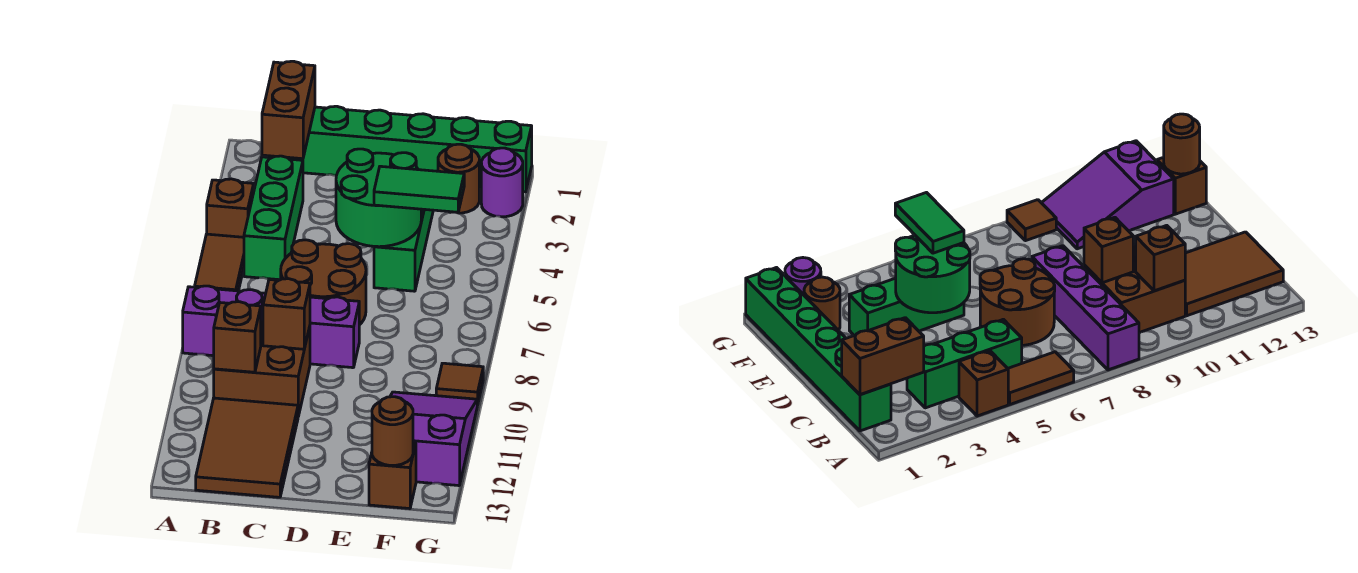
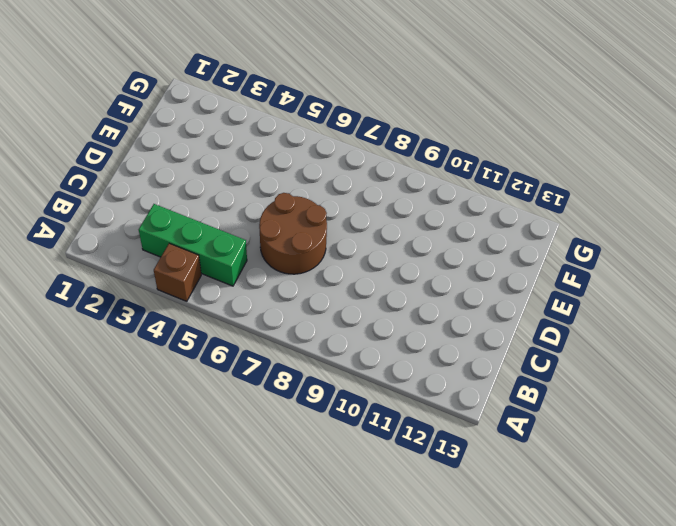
none -> brown tile A5:A6 level 1
none -> purple brick A8:D8 level 1
none -> green brick B1:G1 level 1

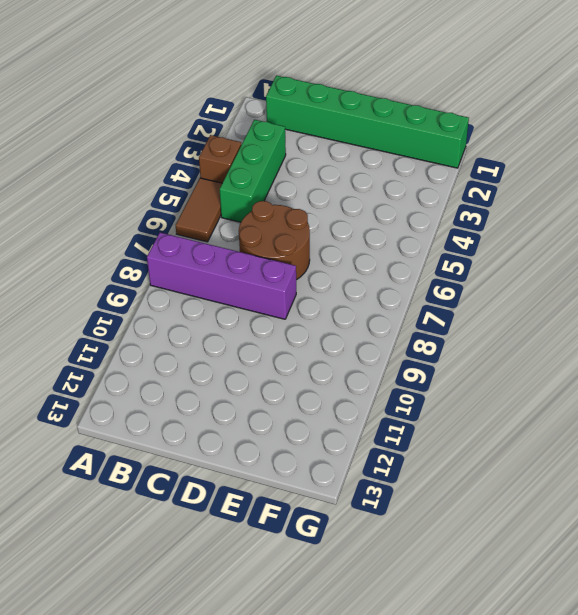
none -> brown brick B9:C10 level 1
none -> brown tile B11:C13 level 1
none -> green brick E3:E5 level 1

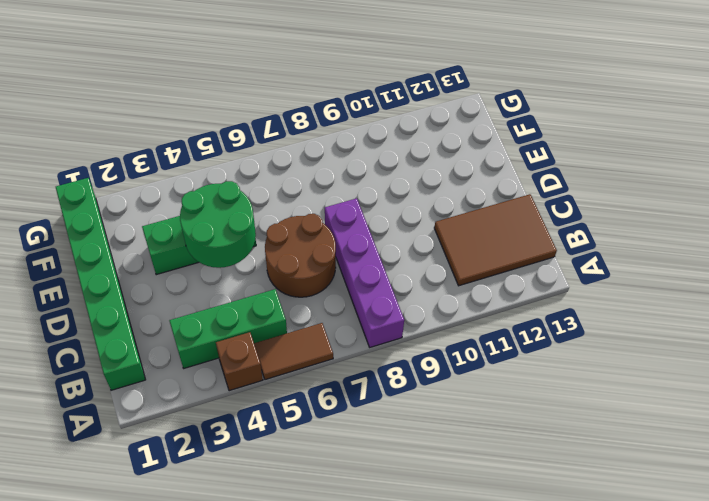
none -> brown brick B9:C10 level 1
none -> brown round brick F2 level 1
none -> purple slope F10:G12 level 1 top 12

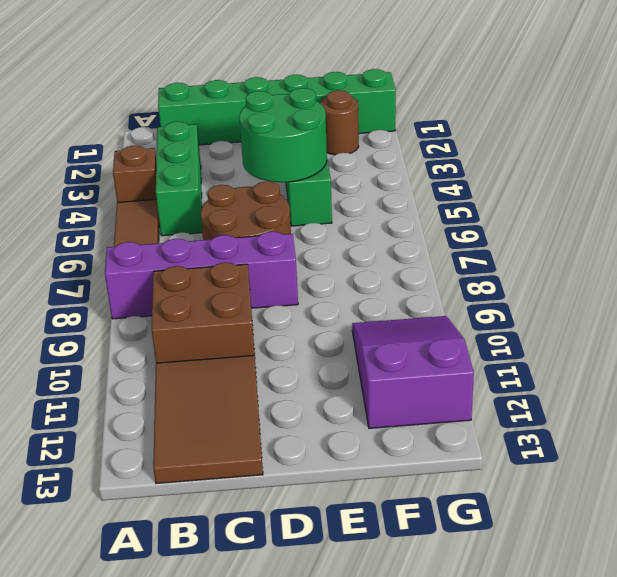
none -> brown brick F13 level 1
none -> purple round brick G2 level 1
none -> brown tile G9 level 1

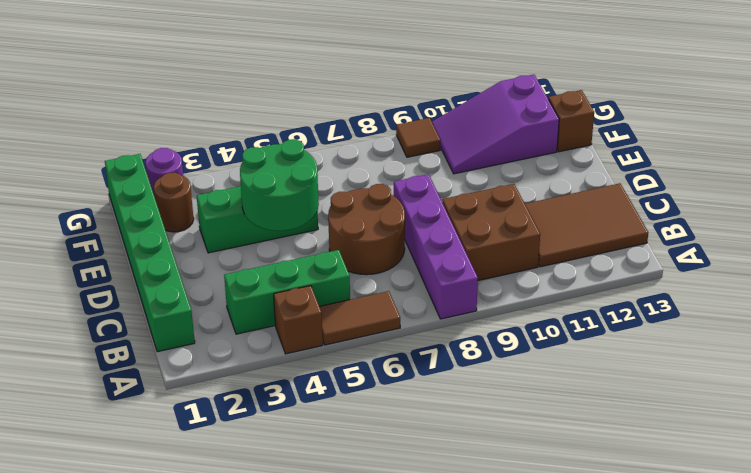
none -> brown brick B1:B2 level 2
none -> brown brick B10 level 2
none -> brown brick C9 level 2

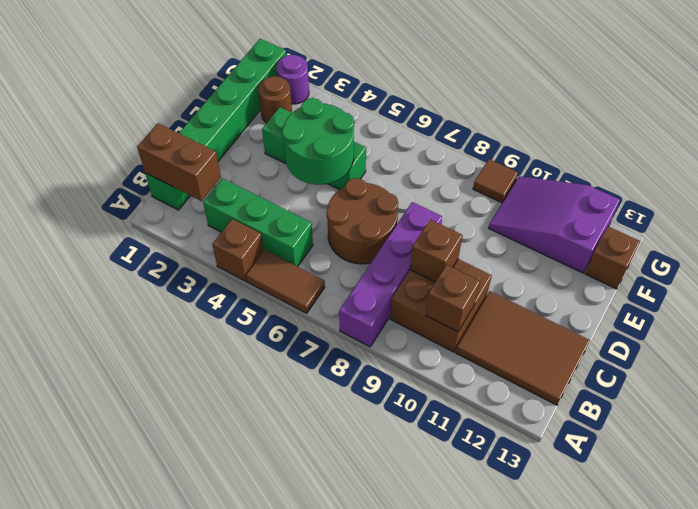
none -> brown round brick F13 level 2
none -> green tile E5:F5 level 3

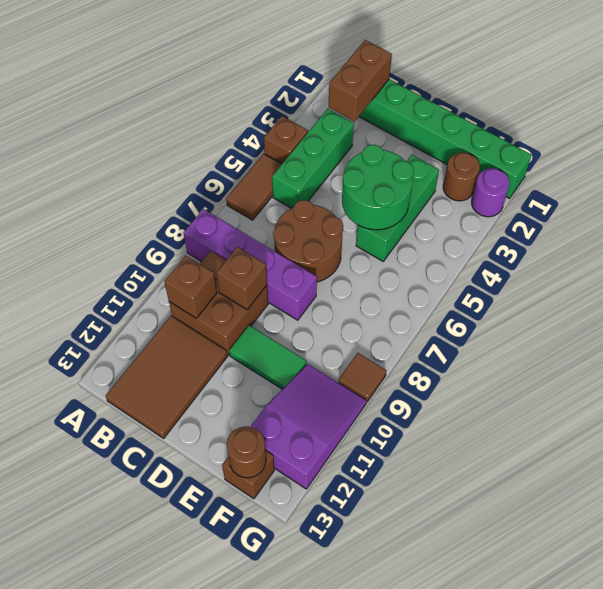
green tile D10:E10 level 1 -> green tile E5:F5 level 3

